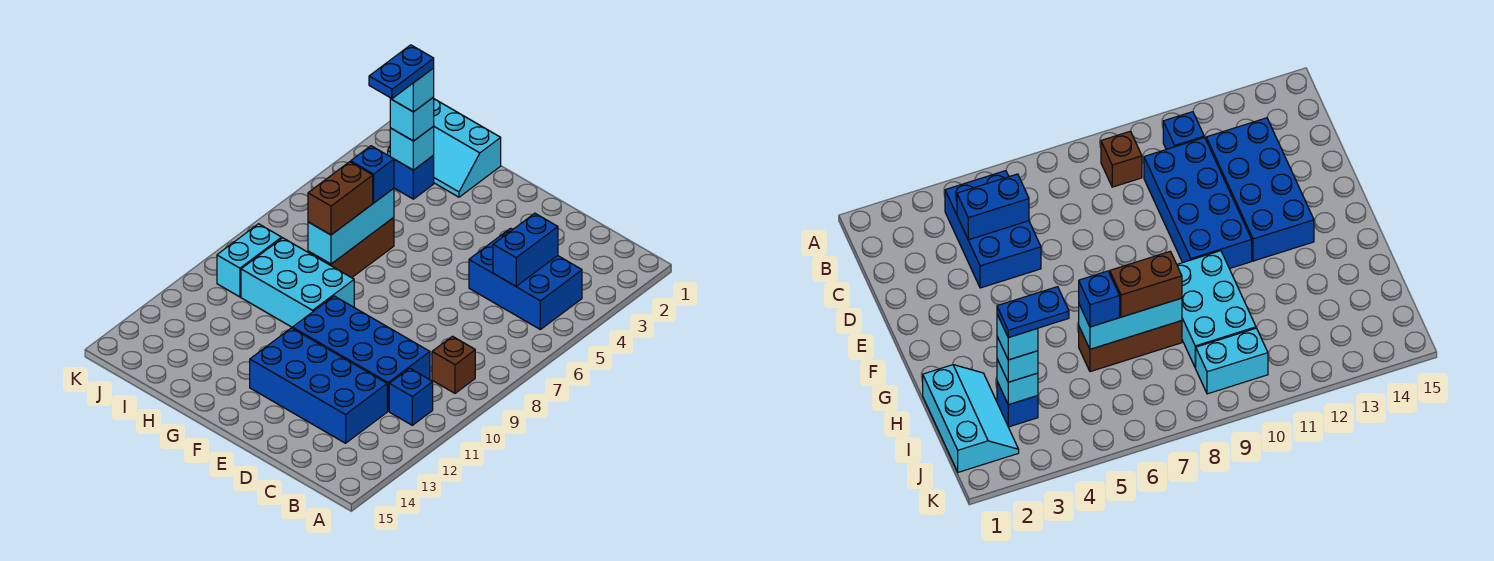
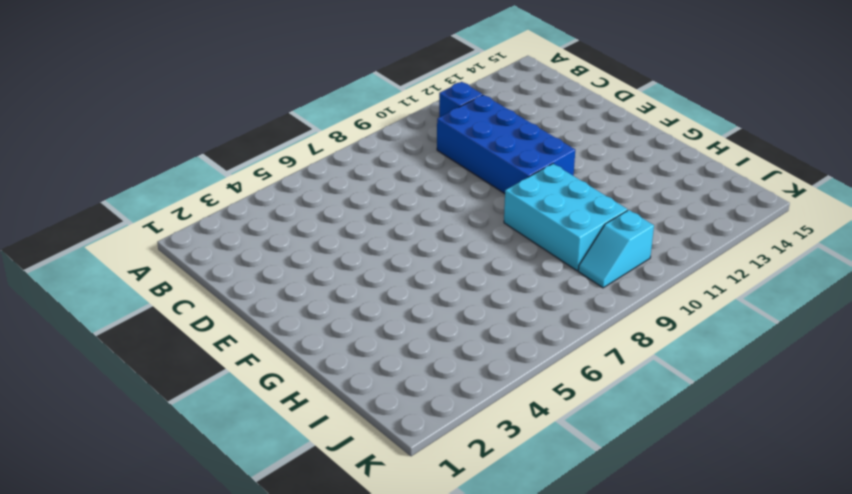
cyan slope J9:J10 level 1 top 10 -> cyan brick J9:J10 level 1
none -> blue brick B4:D5 level 1
none -> brown brick B9 level 1
none -> blue brick C12:F13 level 1

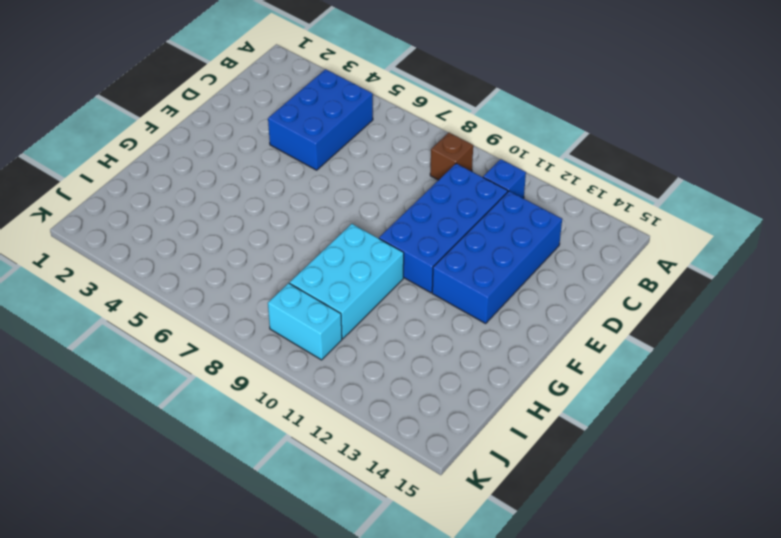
none -> cyan slope H1:J2 level 1 top 1
none -> brown brick H6:H8 level 1
none -> blue brick I3 level 1

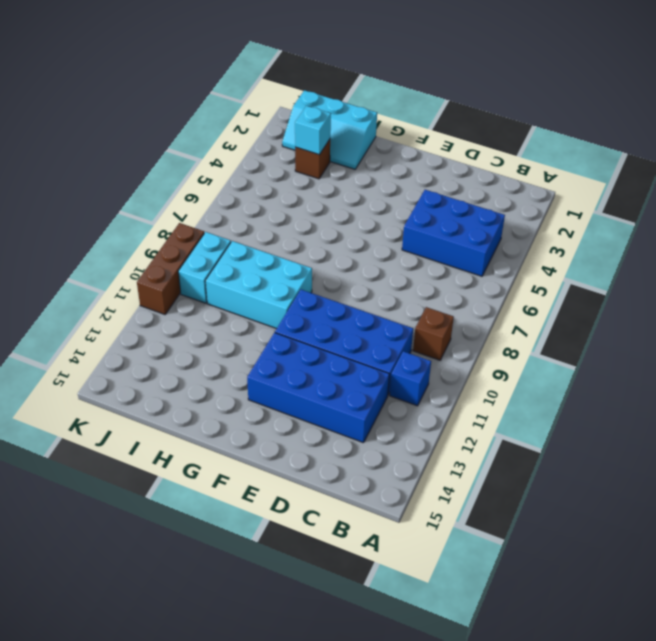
brown brick I3 level 1 -> blue brick I3 level 1
brown brick K9:K11 level 1 -> brown brick H6:H8 level 1
none -> blue brick C4:C5 level 2
none -> cyan brick H6:H8 level 2
none -> blue brick H6 level 3

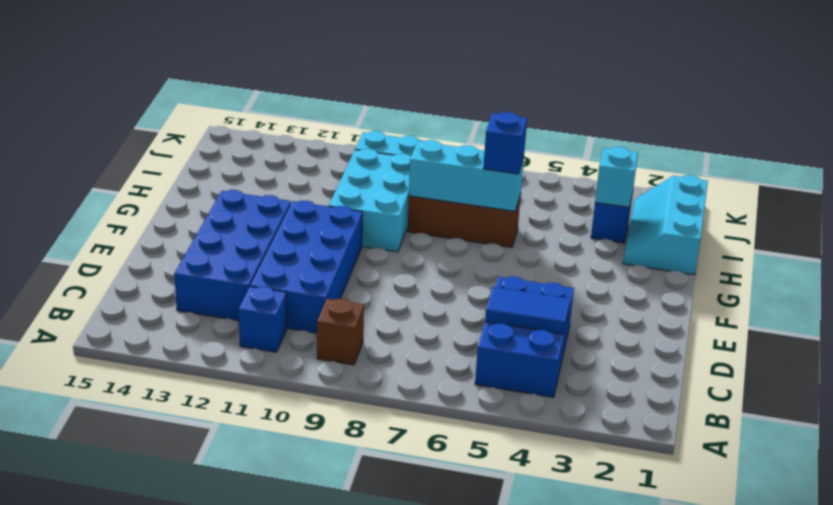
blue tile C4:C5 level 2 -> blue brick C4:C5 level 2
none -> brown brick H7:H8 level 3
none -> cyan brick I3 level 3
none -> cyan brick I3 level 4

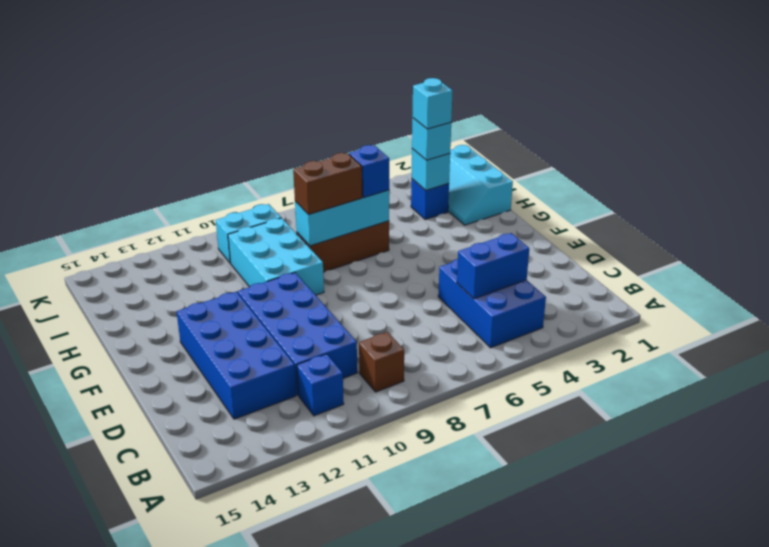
none -> blue plate I3:I4 level 5

